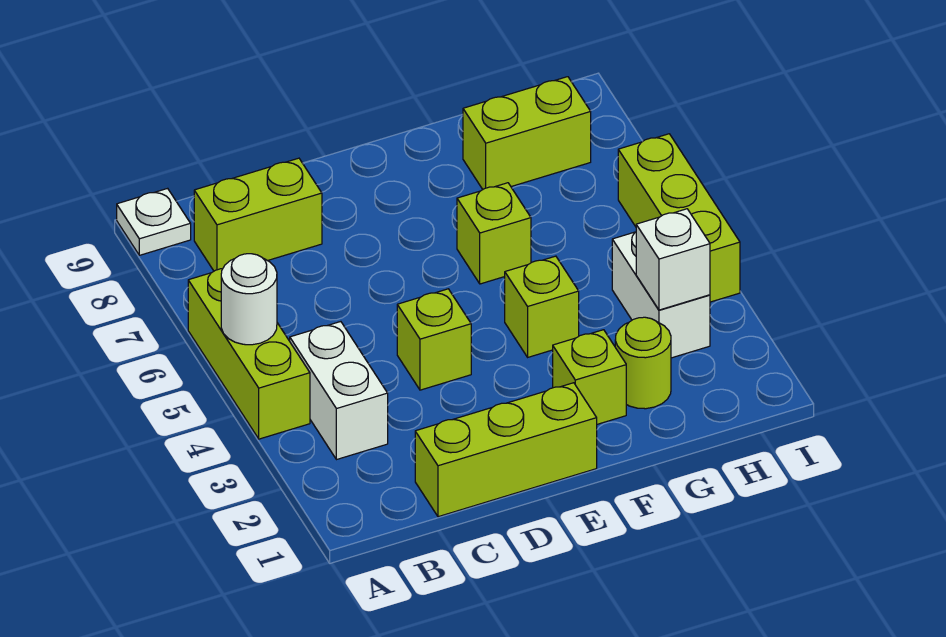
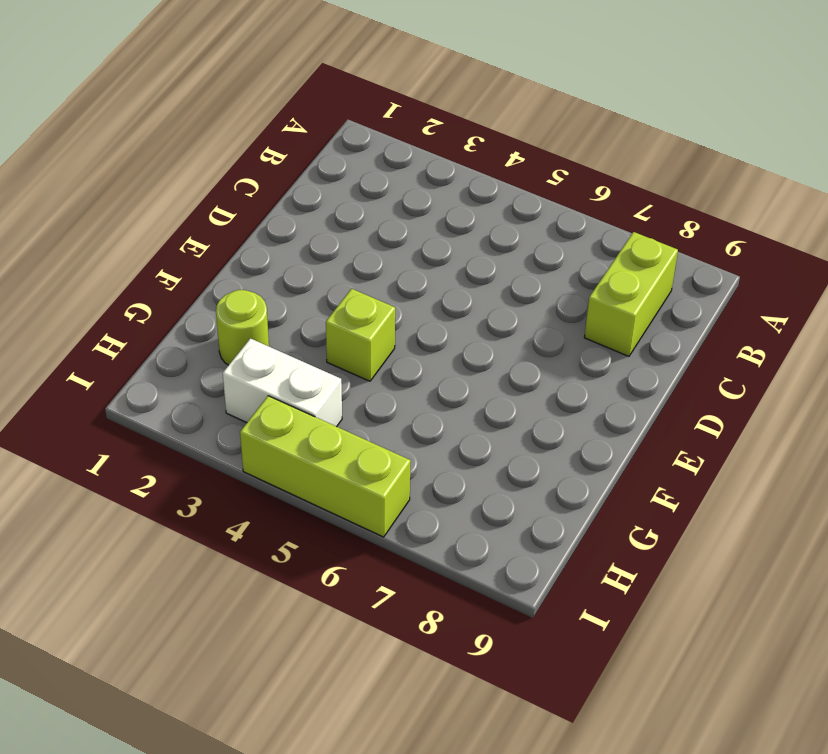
none -> lime brick A4:A6 level 1
none -> white plate A9 level 1
none -> white brick B3:B4 level 1

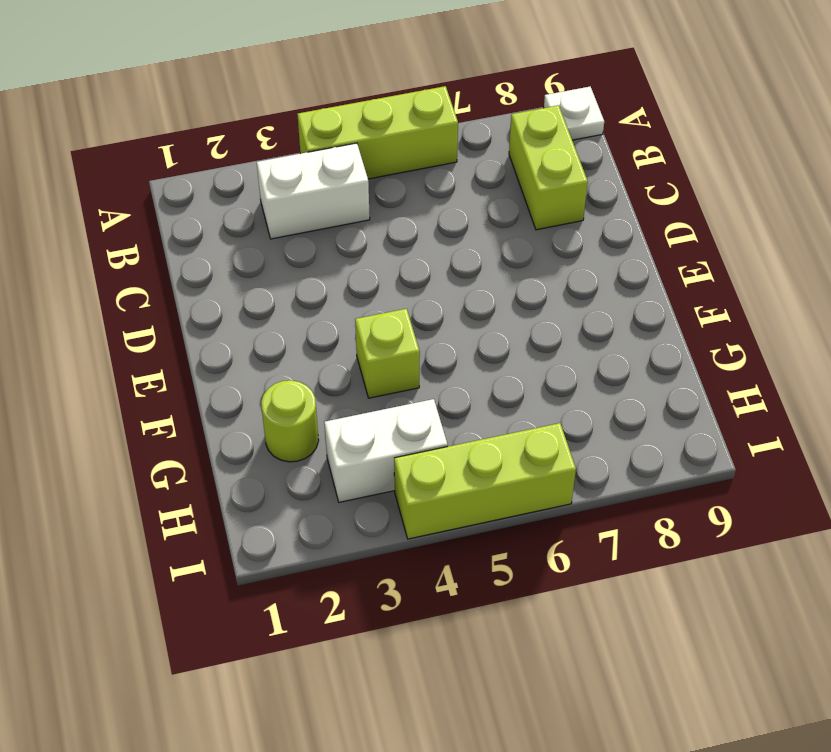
none -> lime brick C1:E1 level 1
none -> lime brick D4 level 1
none -> lime brick F2 level 1

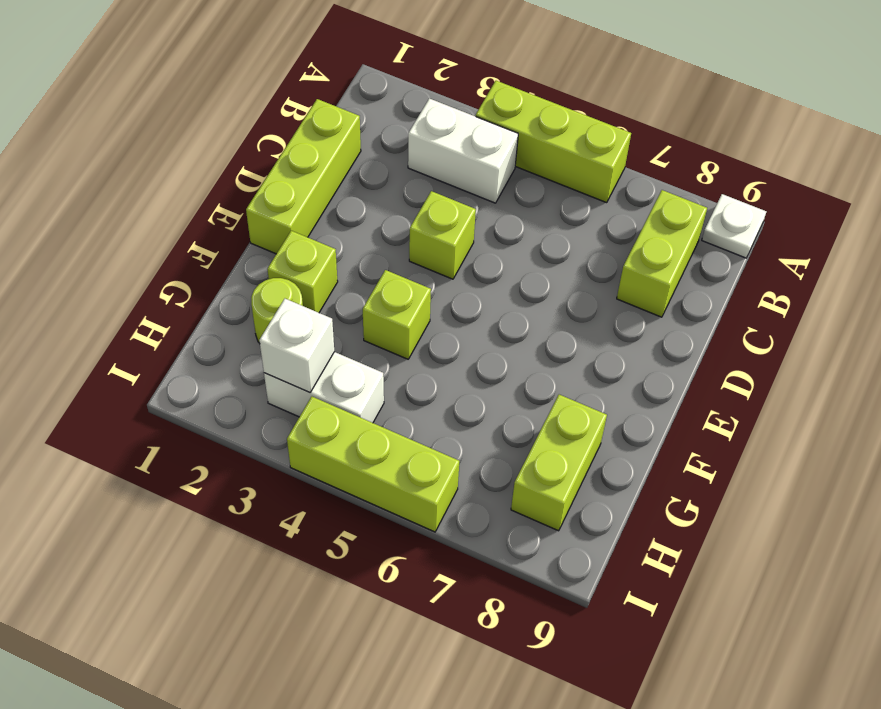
none -> lime brick F6 level 1
none -> white round brick A5 level 2

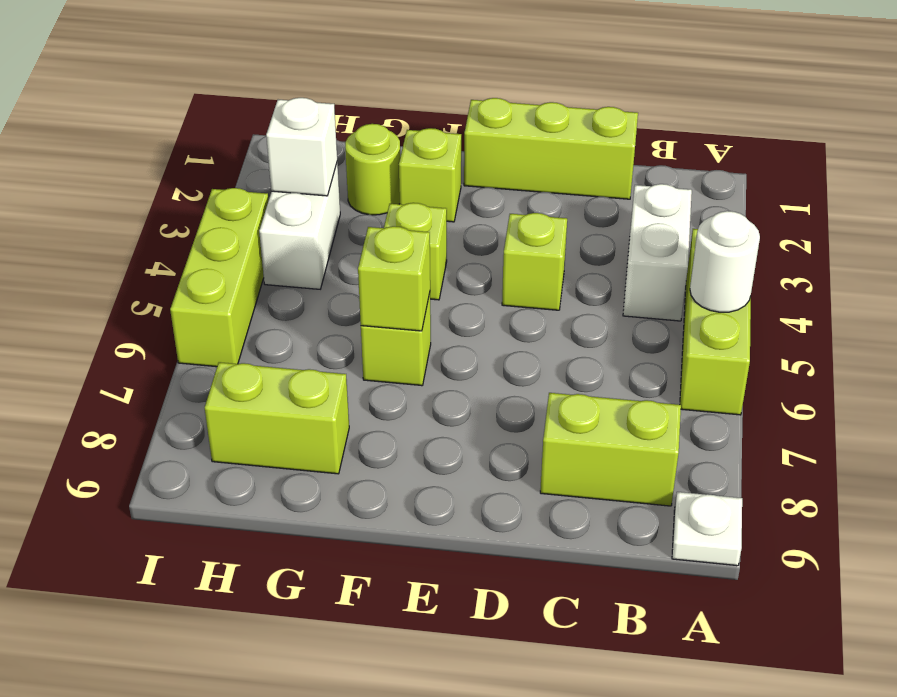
lime brick F6 level 2 -> none

